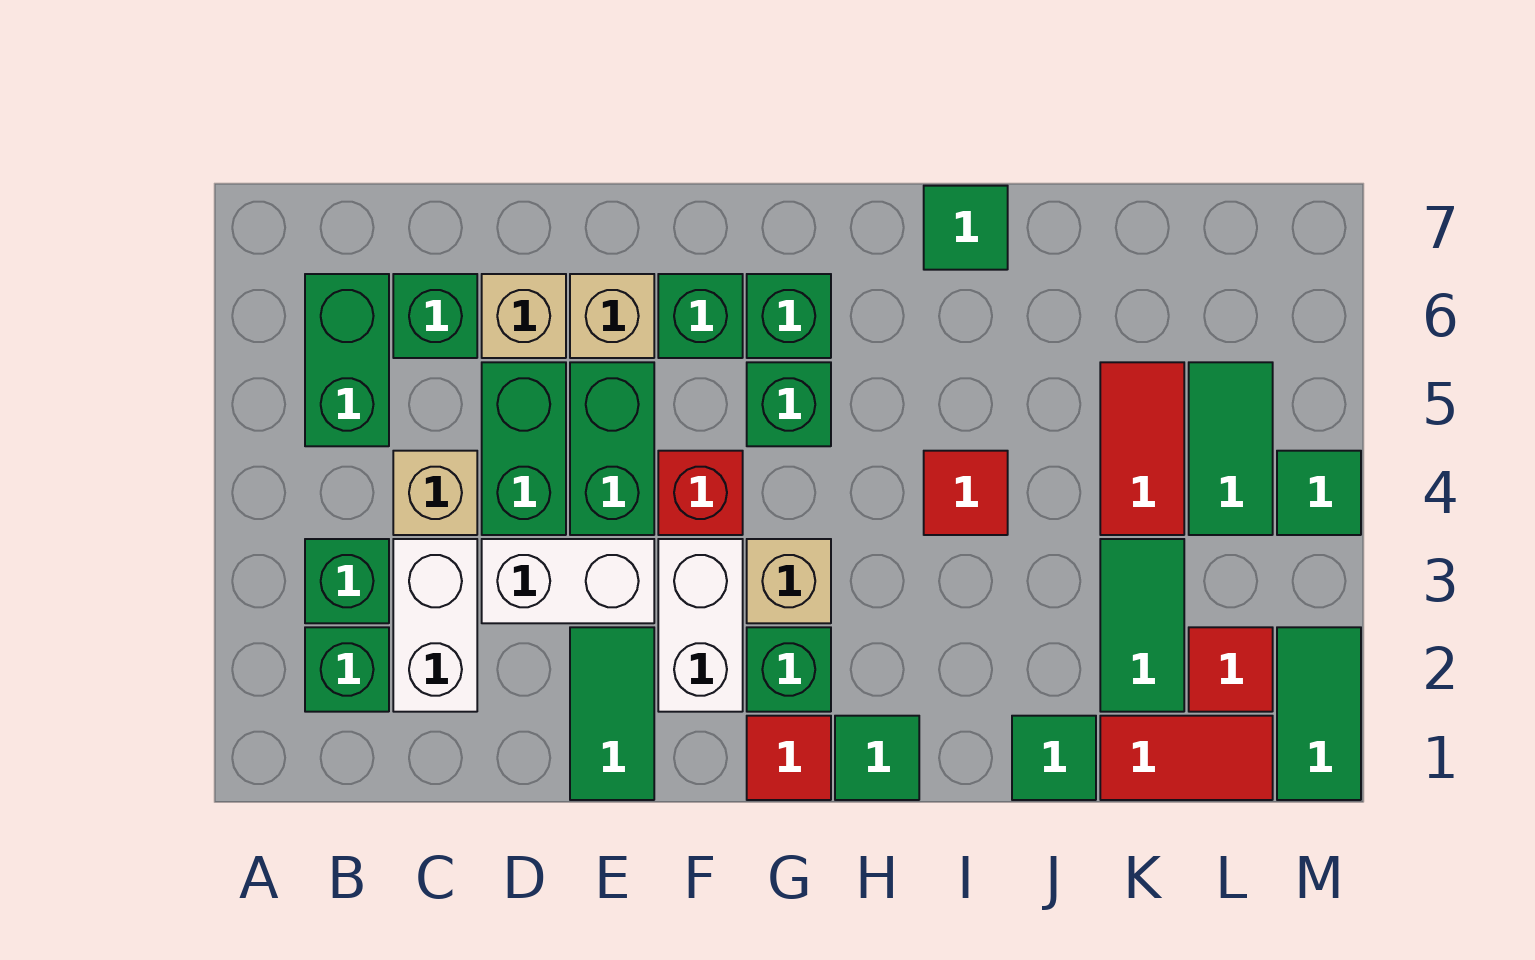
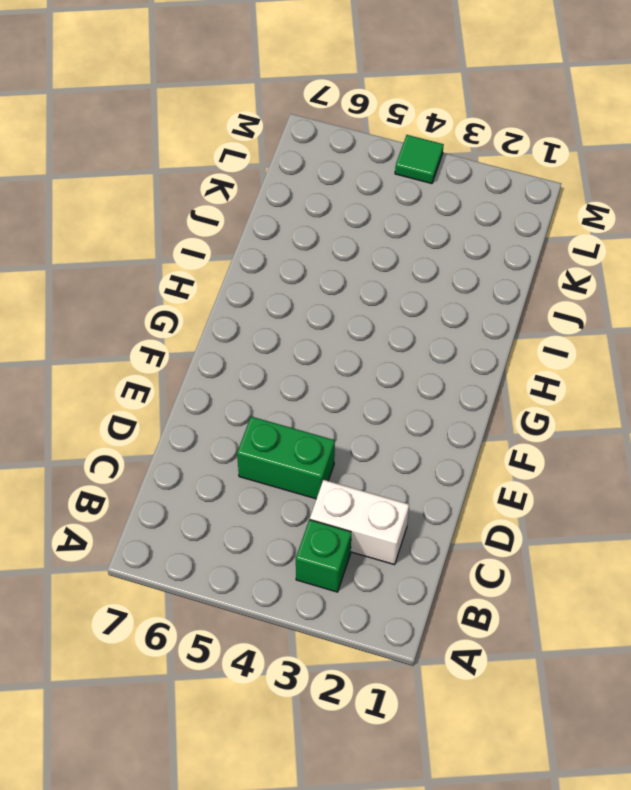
none -> green brick B2 level 1
none -> green brick B5:B6 level 1
none -> tan brick C4 level 1
none -> green brick C6 level 1

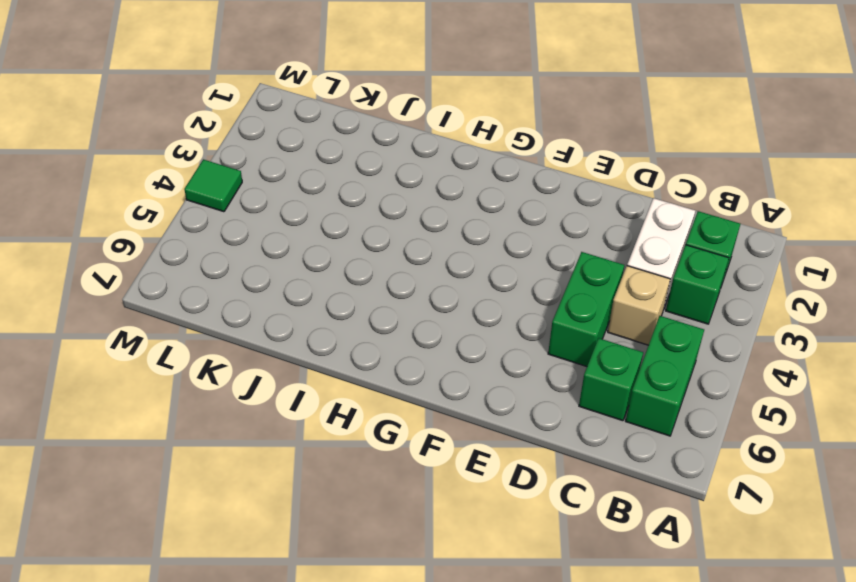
none -> white brick D3:E3 level 1
none -> tan brick D6 level 1
none -> green tile E1:E2 level 1
none -> green brick E4:E5 level 1

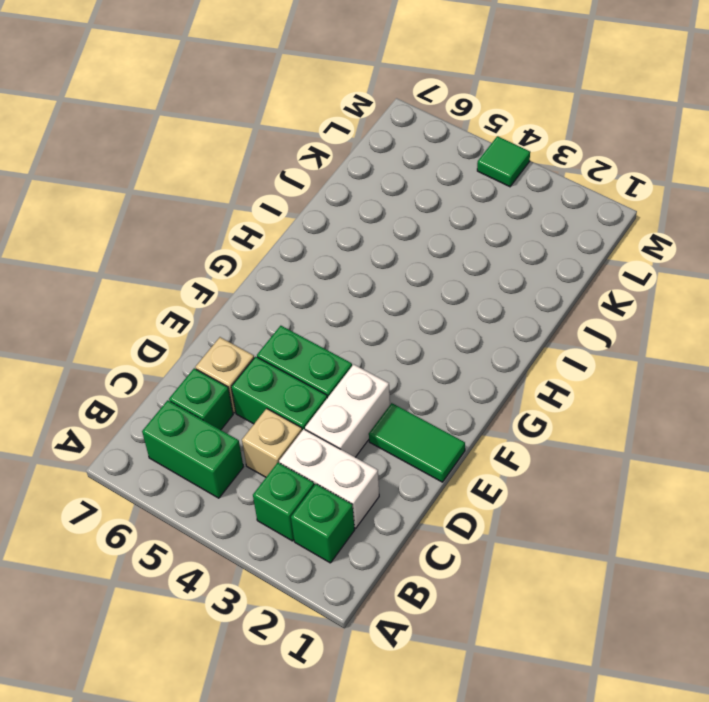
none -> tan brick E6 level 1
none -> white brick F2:F3 level 1
none -> red brick F4 level 1
none -> green brick F6 level 1

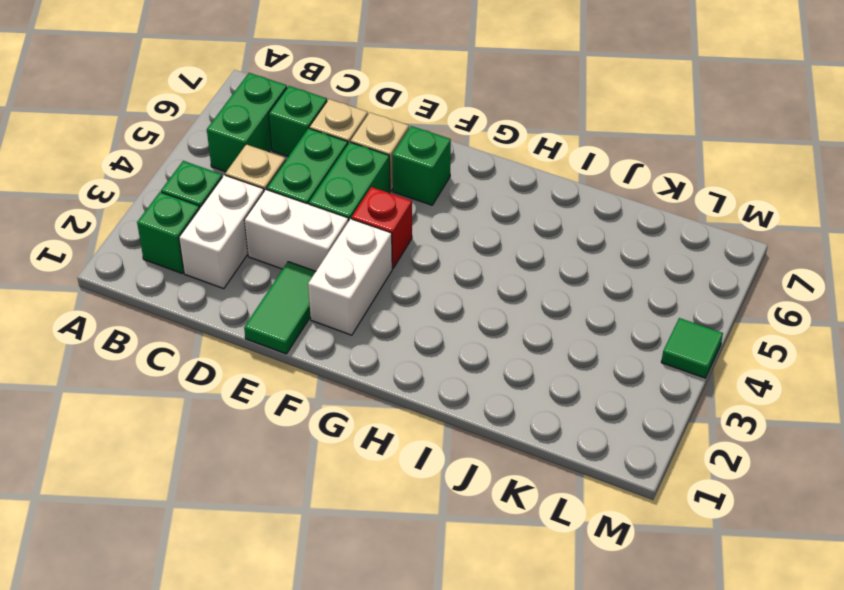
none -> red tile G1 level 1
none -> green brick G2 level 1
none -> tan brick G3 level 1
none -> green brick G5 level 1

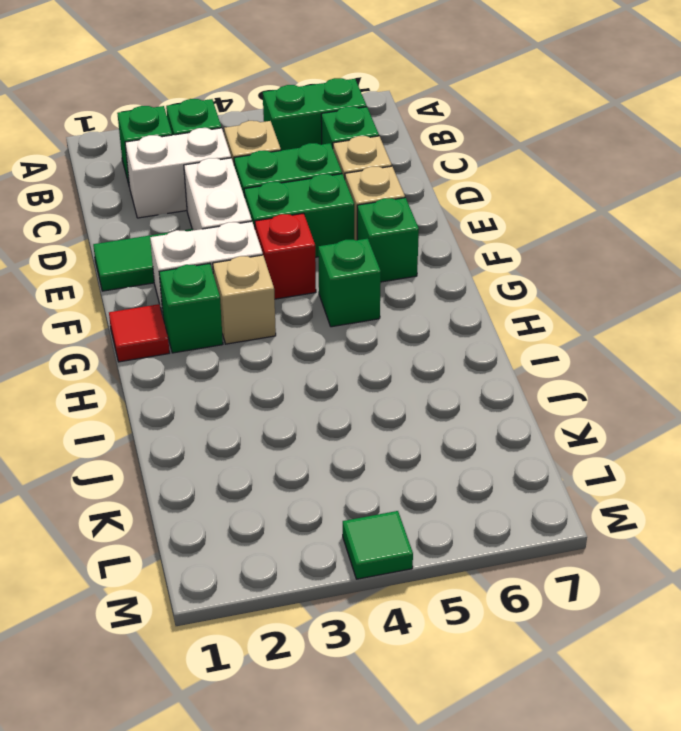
none -> green brick G6 level 1
none -> green tile H1 level 1
none -> red tile I4 level 1
none -> green tile I7 level 1

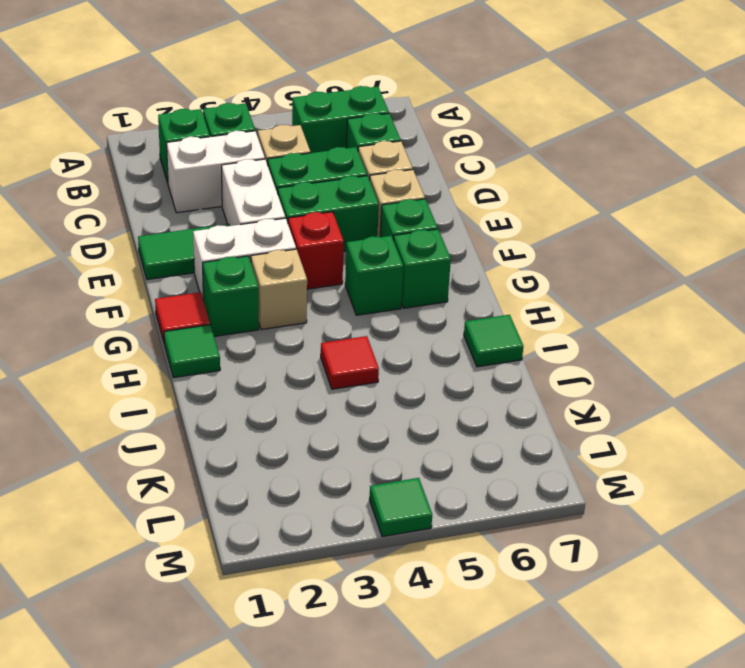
none -> green tile J1 level 1
none -> red tile K1:L1 level 1
none -> green tile K2:K3 level 1
none -> red tile K4:K5 level 1

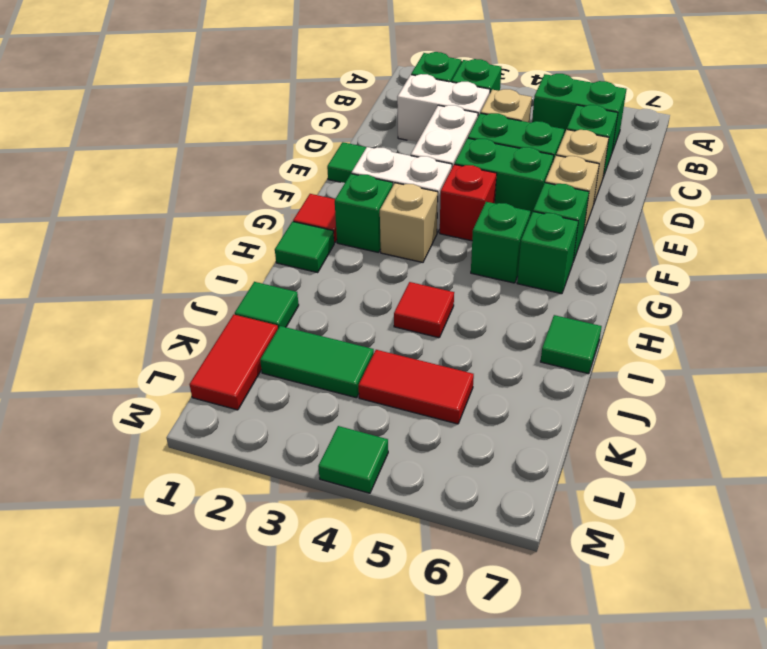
none -> red tile L2 level 1
none -> green tile L4:L5 level 1
none -> green tile M1:M2 level 1

